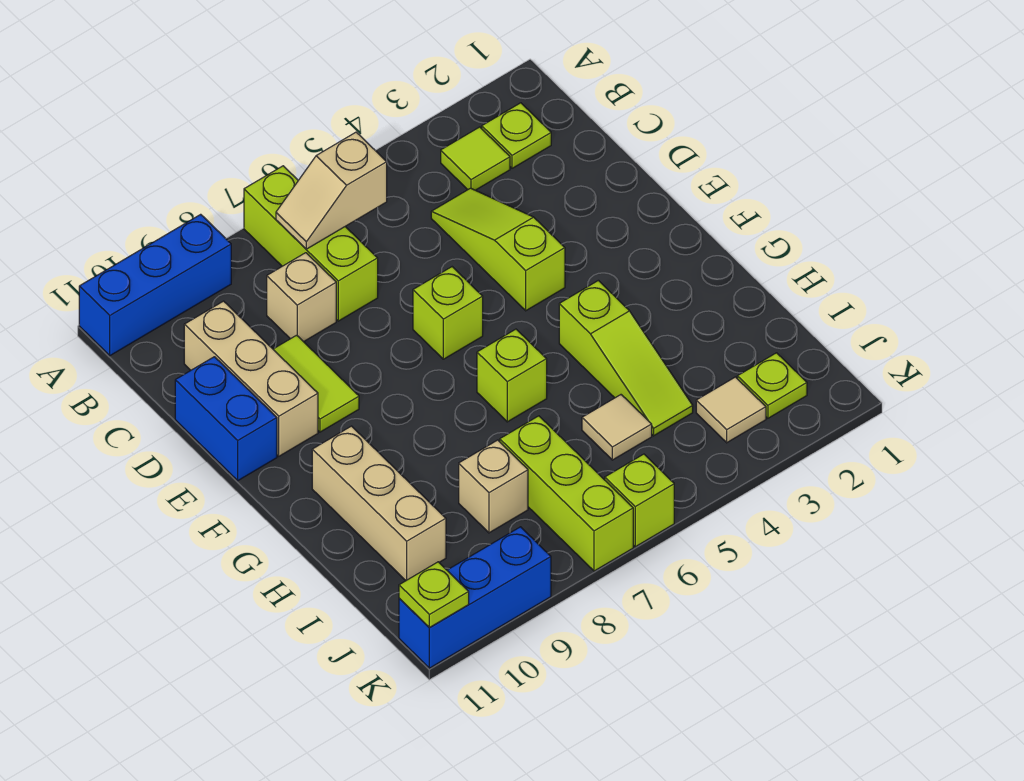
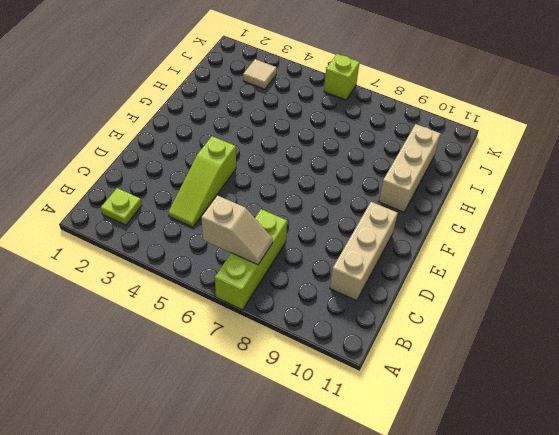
none -> blue brick A9:A11 level 1
none -> lime tile B3 level 1
none -> tan brick C8 level 1

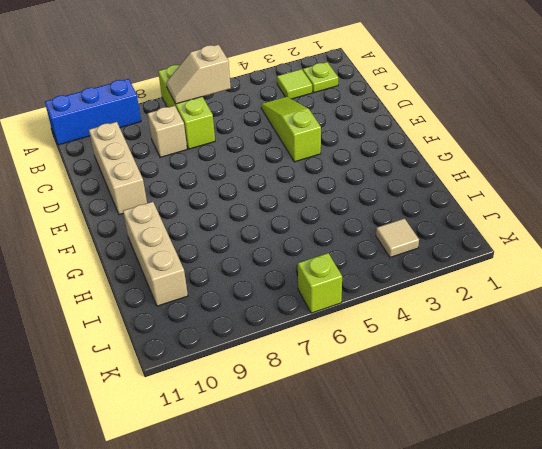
none -> lime tile D9:E9 level 1
none -> blue brick D11:E11 level 1
none -> lime brick E6 level 1

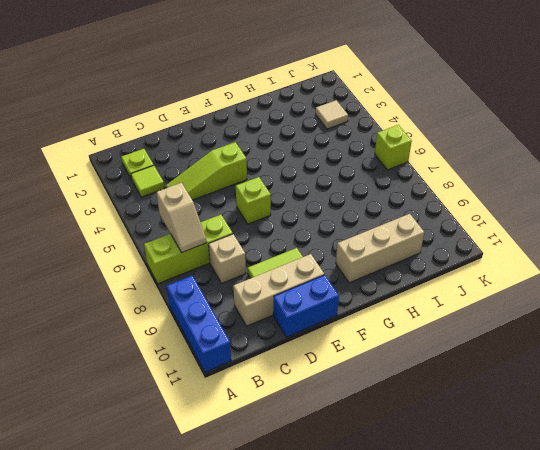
none -> lime slope G4:I4 level 1 top G
none -> lime brick G6 level 1
none -> tan tile I5 level 1

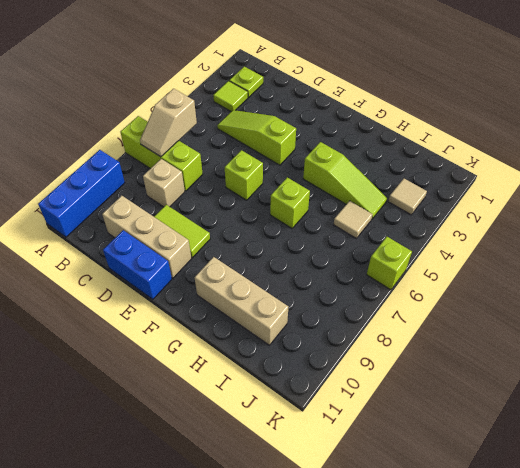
none -> lime brick I7:K7 level 1
none -> tan brick I8 level 1
none -> lime plate J2 level 1

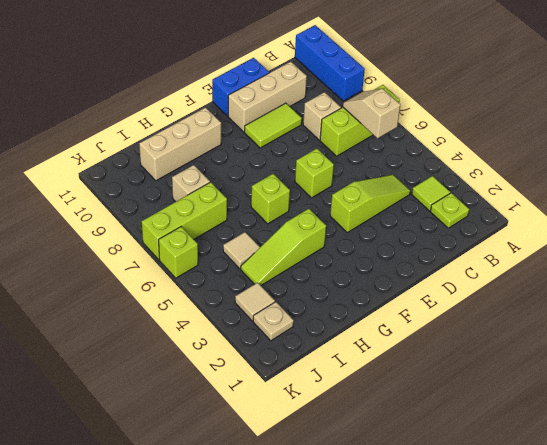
tan plate J2 level 1 -> lime plate J2 level 1
none -> blue brick K9:K11 level 1
none -> lime plate K11 level 2

